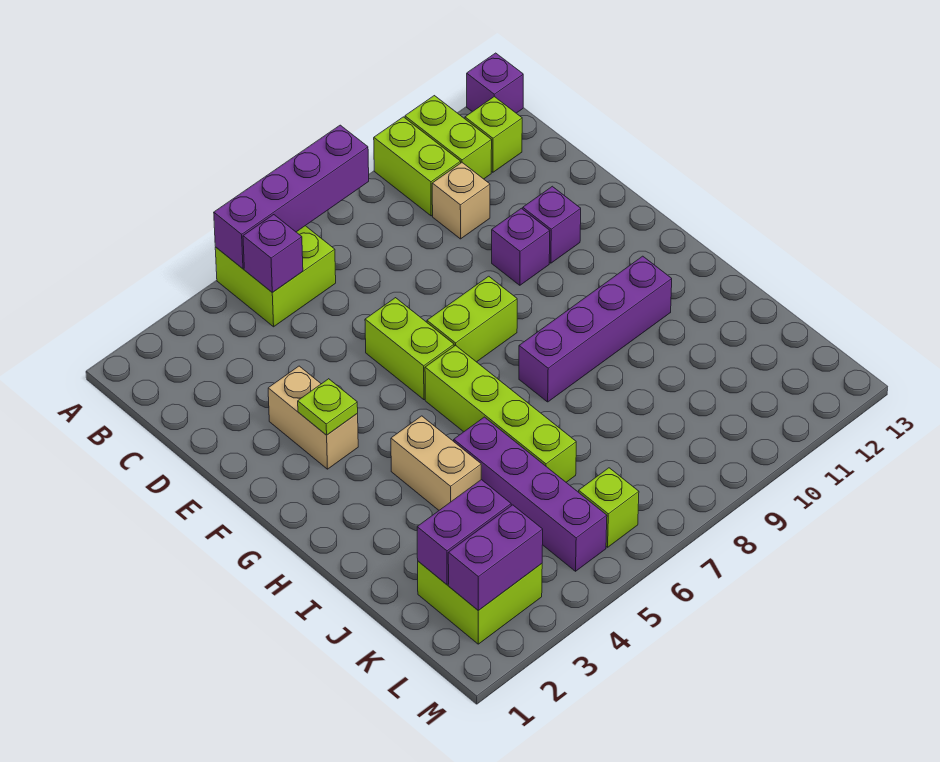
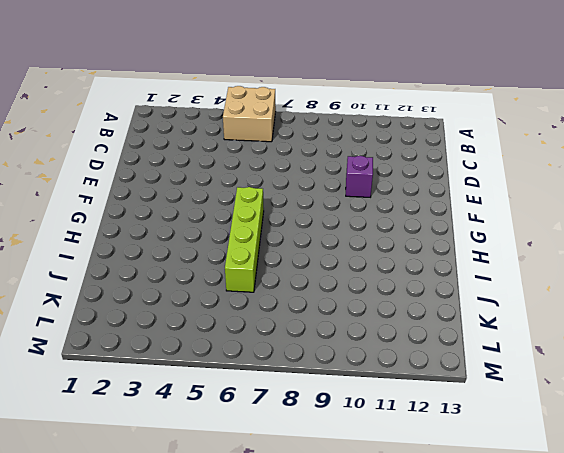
tan brick A5:B6 level 1 -> lime brick A5:B6 level 1
none -> lime brick A10:B10 level 1
none -> lime brick A11:B11 level 1
none -> purple brick A13 level 1

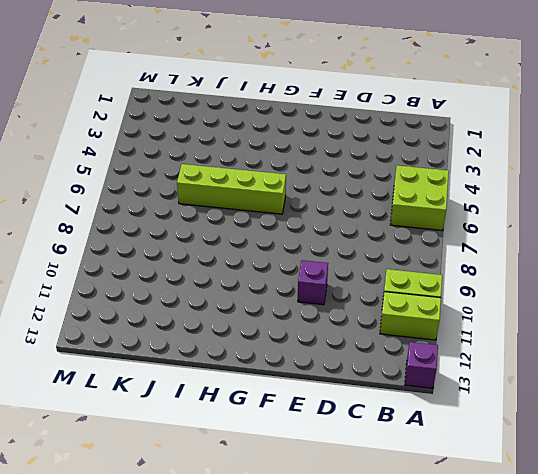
none -> lime brick B12 level 1
none -> tan brick C10 level 1
none -> tan brick E3:F3 level 1

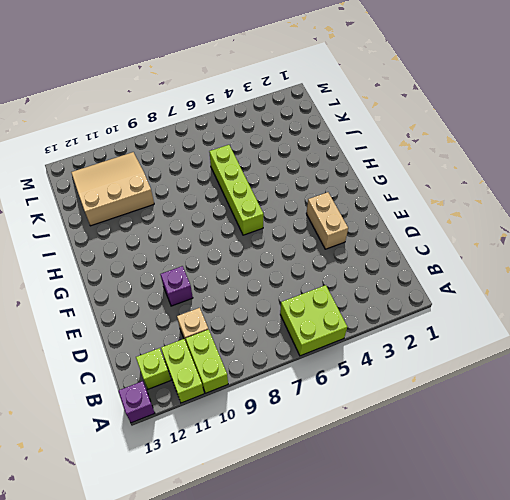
tan slope J10:L12 level 1 top J -> none
none -> lime brick E6:F6 level 1
none -> purple brick E11 level 1
none -> lime brick F7:F8 level 1

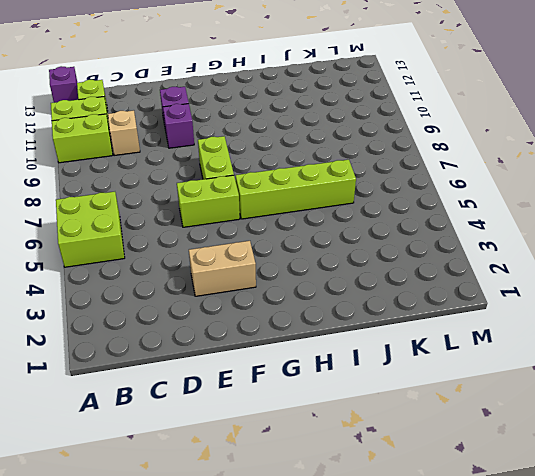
none -> tan brick H4:I4 level 1
none -> purple brick H8:H11 level 1
none -> purple brick I5:L5 level 1

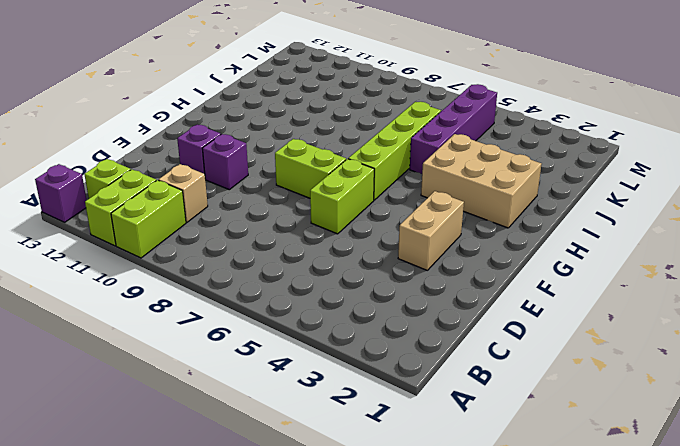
tan brick H2:I4 level 1 -> tan brick H4:I4 level 1
none -> lime brick A5:B6 level 1
none -> purple brick H8:H11 level 1
none -> lime brick K2:L3 level 1

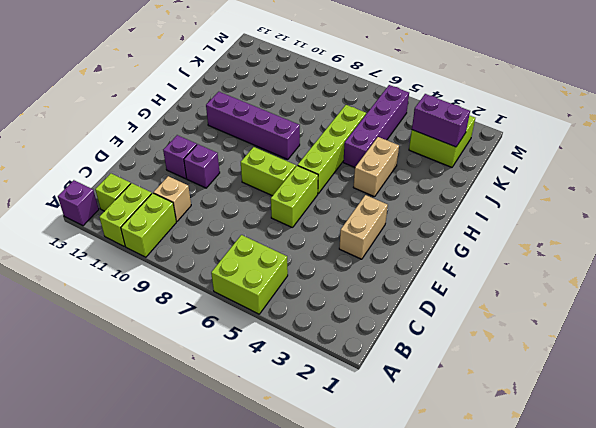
none -> lime brick L6 level 1
none -> purple brick A5:A8 level 2
none -> purple brick B5 level 2

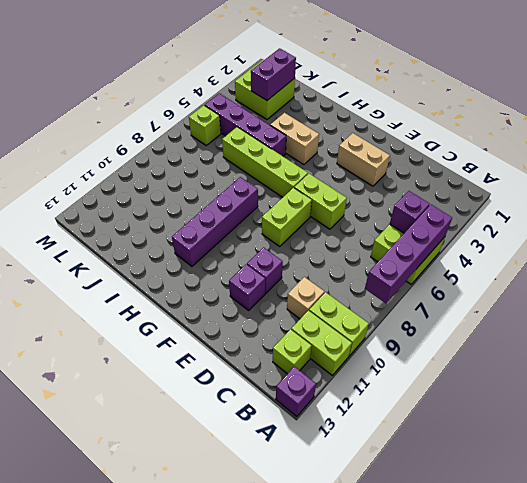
none -> lime plate F3 level 2
none -> purple brick L2:L3 level 2

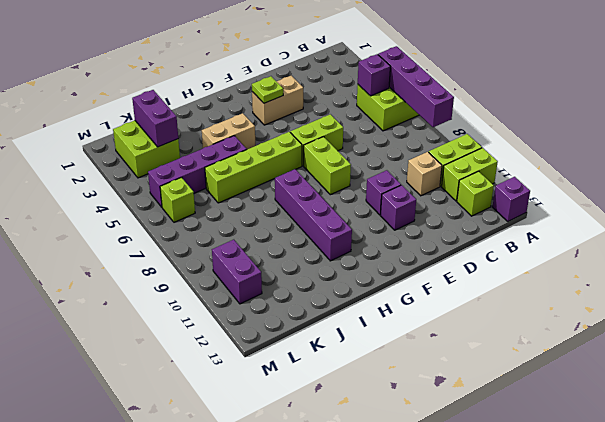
purple brick L10:L11 level 1 -> purple brick L2:L3 level 2

